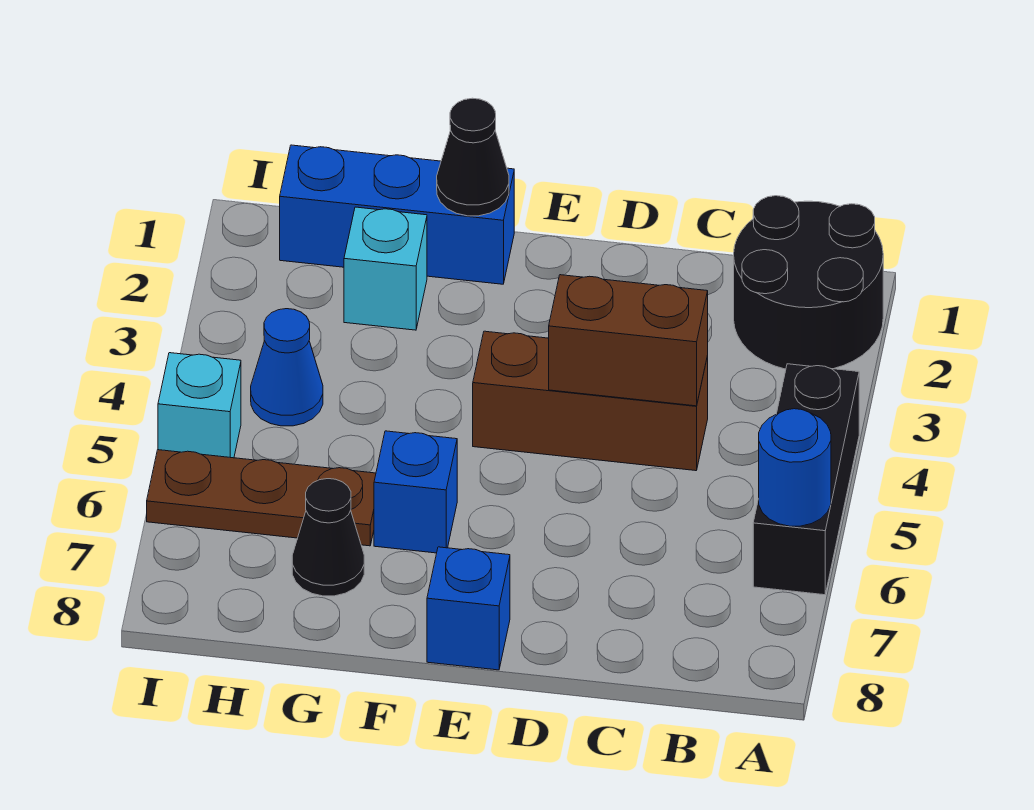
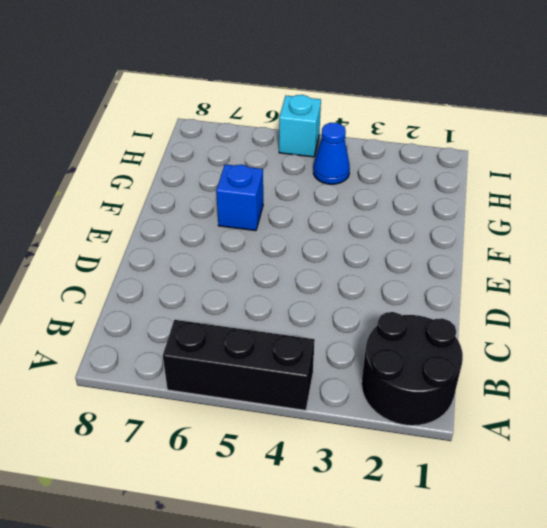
none -> brown brick C4:E4 level 1
none -> blue brick E8 level 1
none -> blue brick F1:H1 level 1

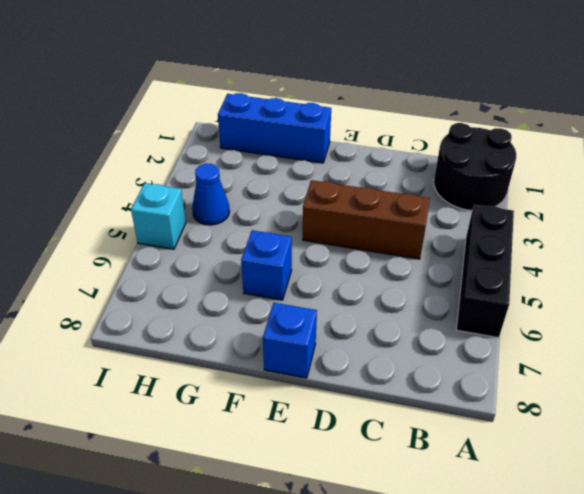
none -> cyan brick G2 level 1
none -> brown plate G6:I6 level 1
none -> black cone G7 level 1

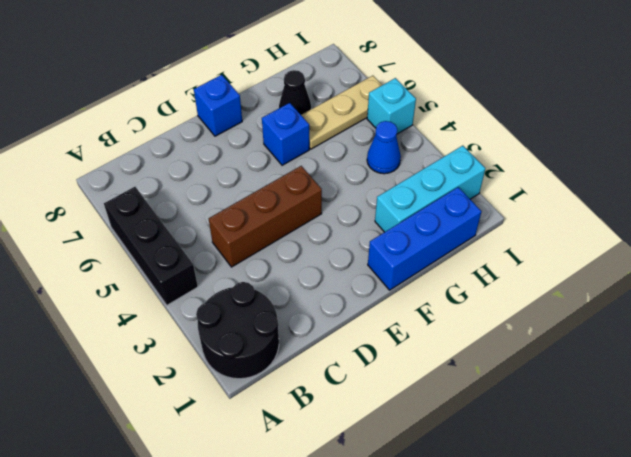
cyan brick G2:I2 level 1 -> cyan brick G2 level 1
tan plate G6:I6 level 1 -> brown plate G6:I6 level 1
none -> blue round brick A6 level 2
none -> brown brick C4:D4 level 2
none -> black cone F1 level 2

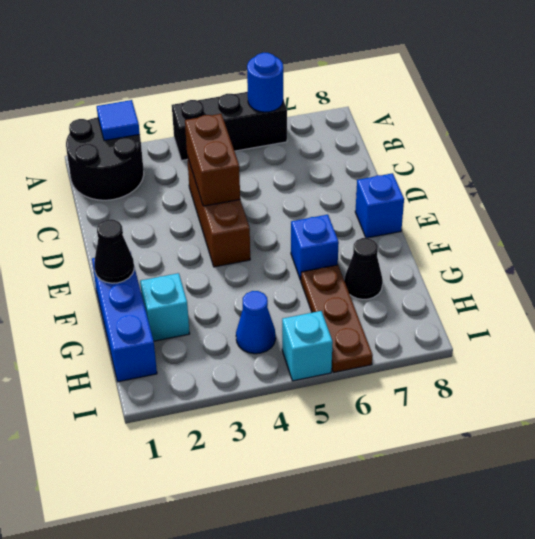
blue tile A2 level 2 -> none

